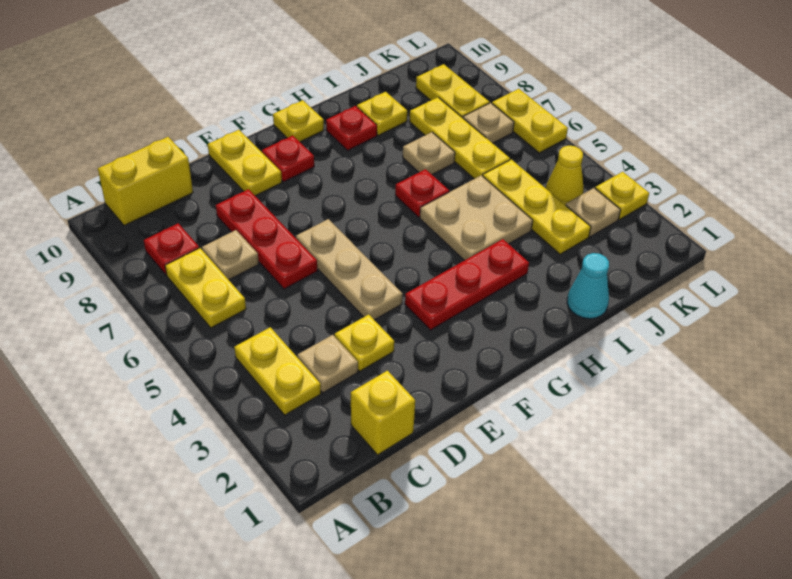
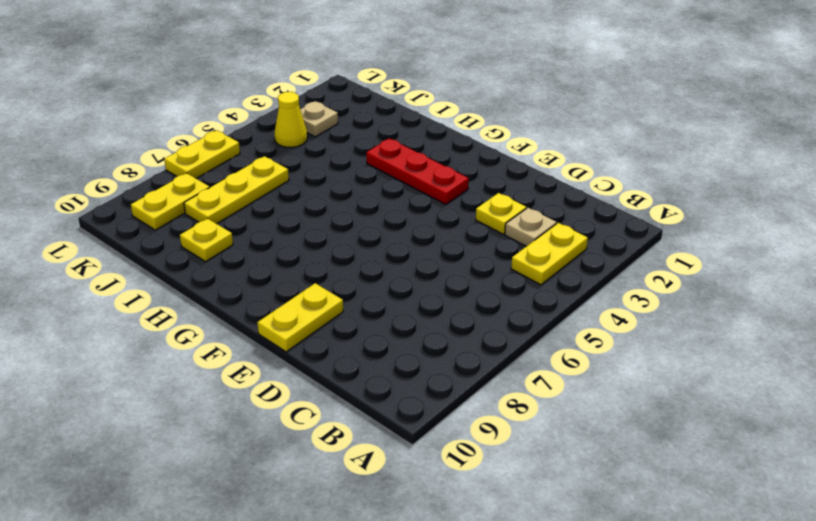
none -> yellow plate B6:B7 level 1
none -> red plate B8 level 1
none -> yellow brick B10:C10 level 1

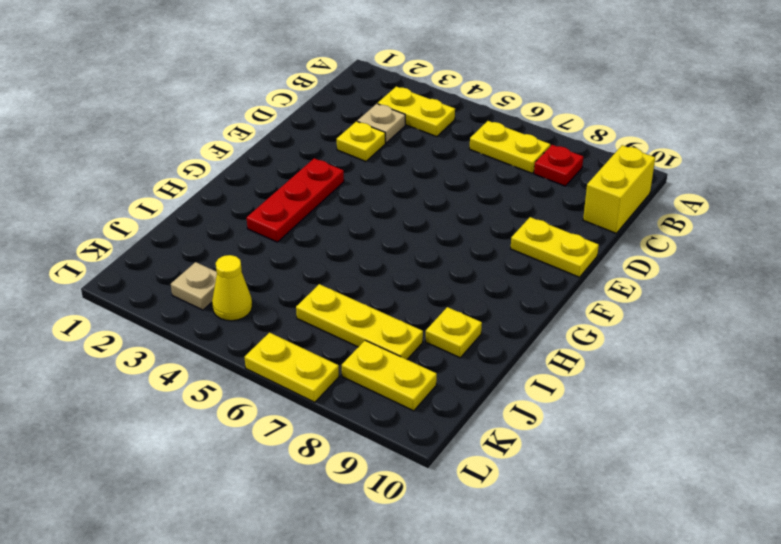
none -> yellow brick C1 level 1
none -> tan plate C7 level 1
none -> red plate D6:D8 level 1

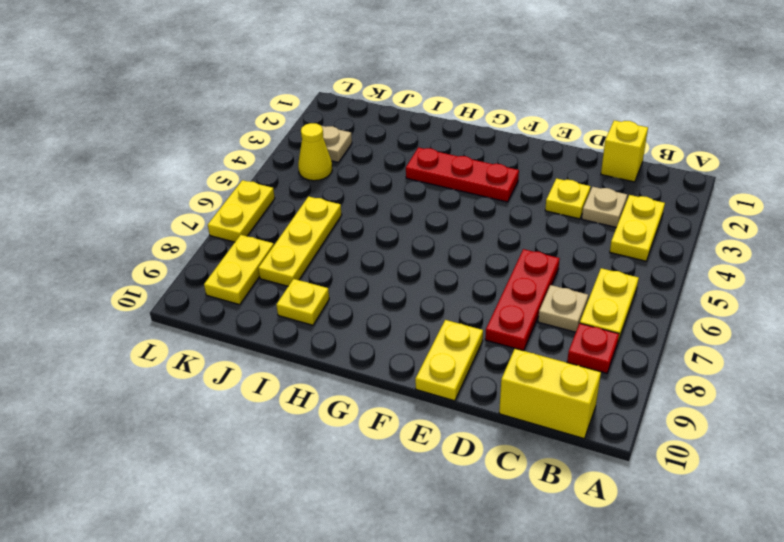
none -> tan plate E4:E6 level 1
none -> red plate F9 level 1
none -> yellow plate G10 level 1

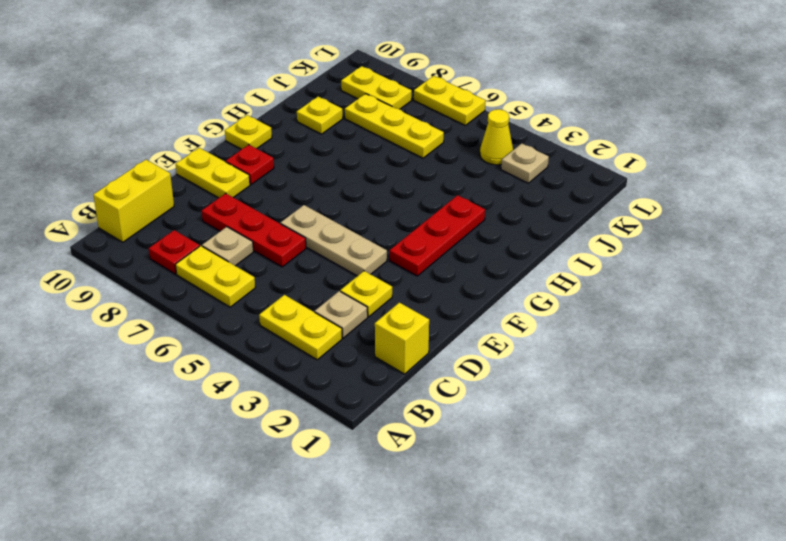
none -> tan plate H4:I5 level 1
none -> red plate H6 level 1
none -> red plate H9 level 1

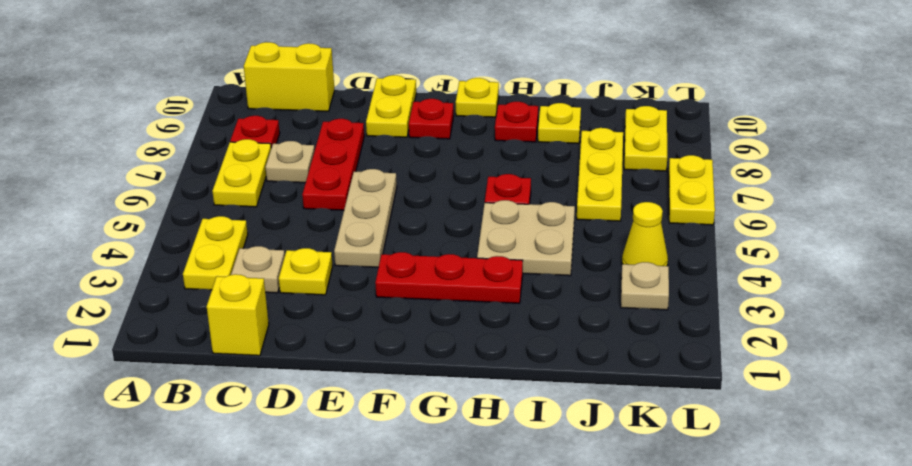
none -> cyan cone I1 level 1
none -> tan plate I7 level 1
none -> yellow plate J3:J5 level 1

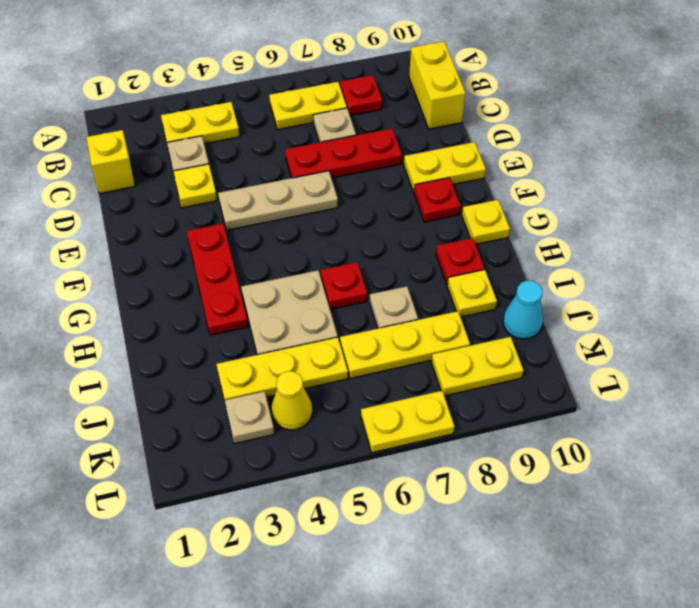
cyan cone J10 level 1 -> cyan cone I1 level 1
none -> tan plate K7 level 1
none -> yellow plate L3 level 1

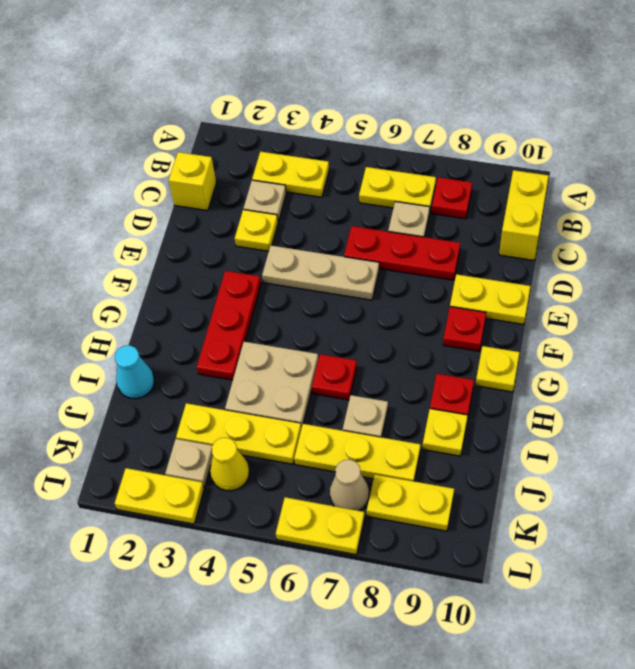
tan cone K7 level 1 -> tan plate K7 level 1
yellow plate L2:L3 level 1 -> yellow plate L3 level 1

